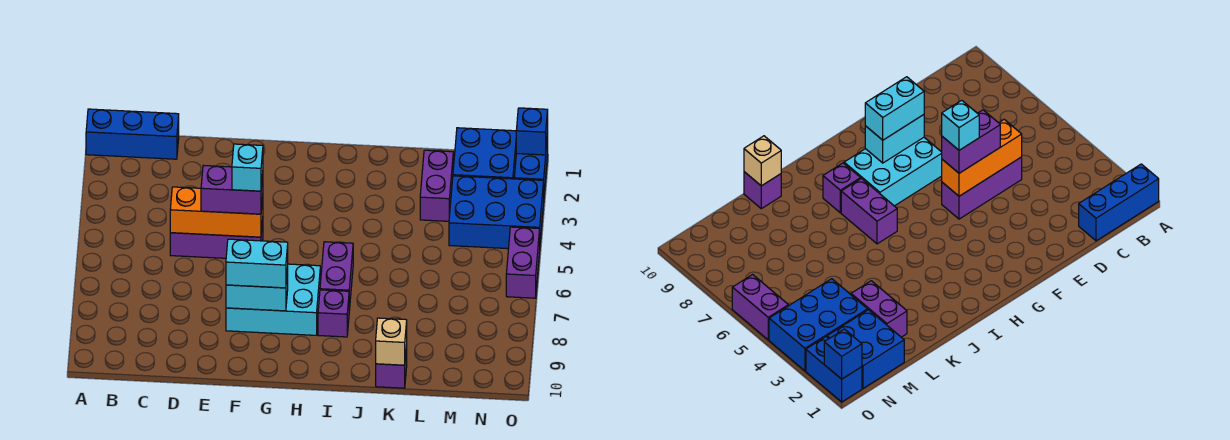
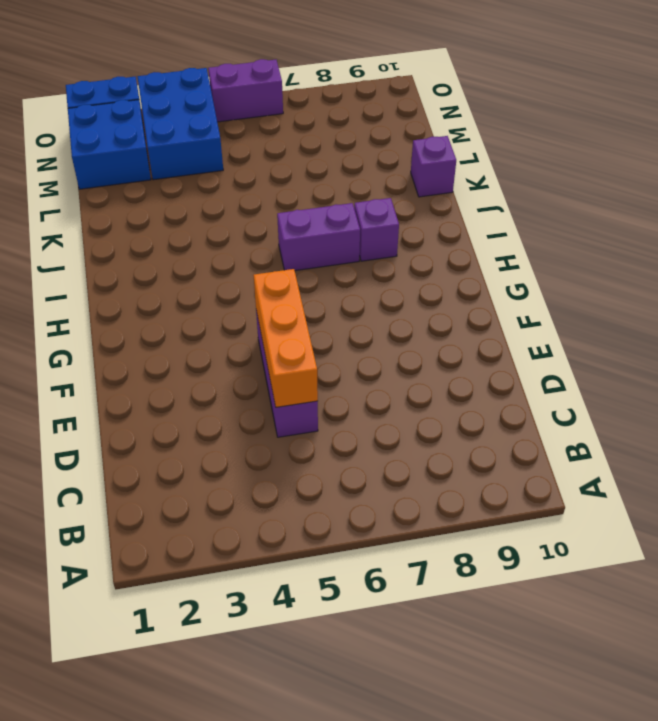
none -> blue brick A1:C1 level 1
none -> cyan brick F7:H8 level 1
none -> purple brick L2:L3 level 1

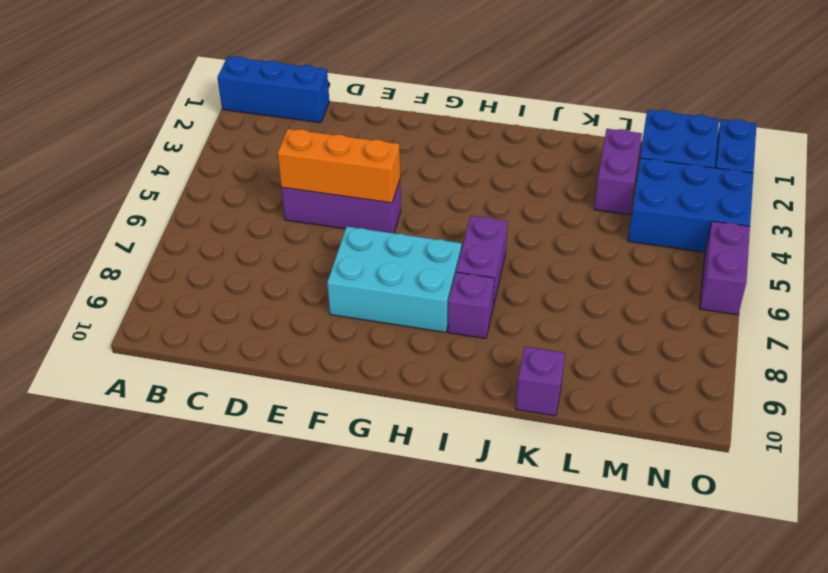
none -> cyan brick F8:G8 level 2
none -> tan brick K10 level 2
none -> blue brick O1 level 2

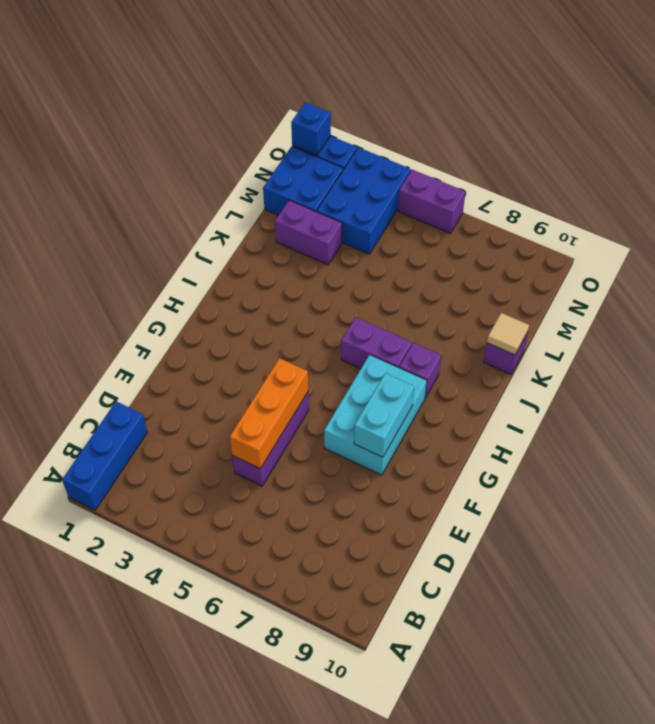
tan tile K10 level 2 -> tan brick K10 level 2
none -> purple brick E5:F5 level 3
none -> cyan brick F8:G8 level 3
none -> cyan brick F5 level 4

